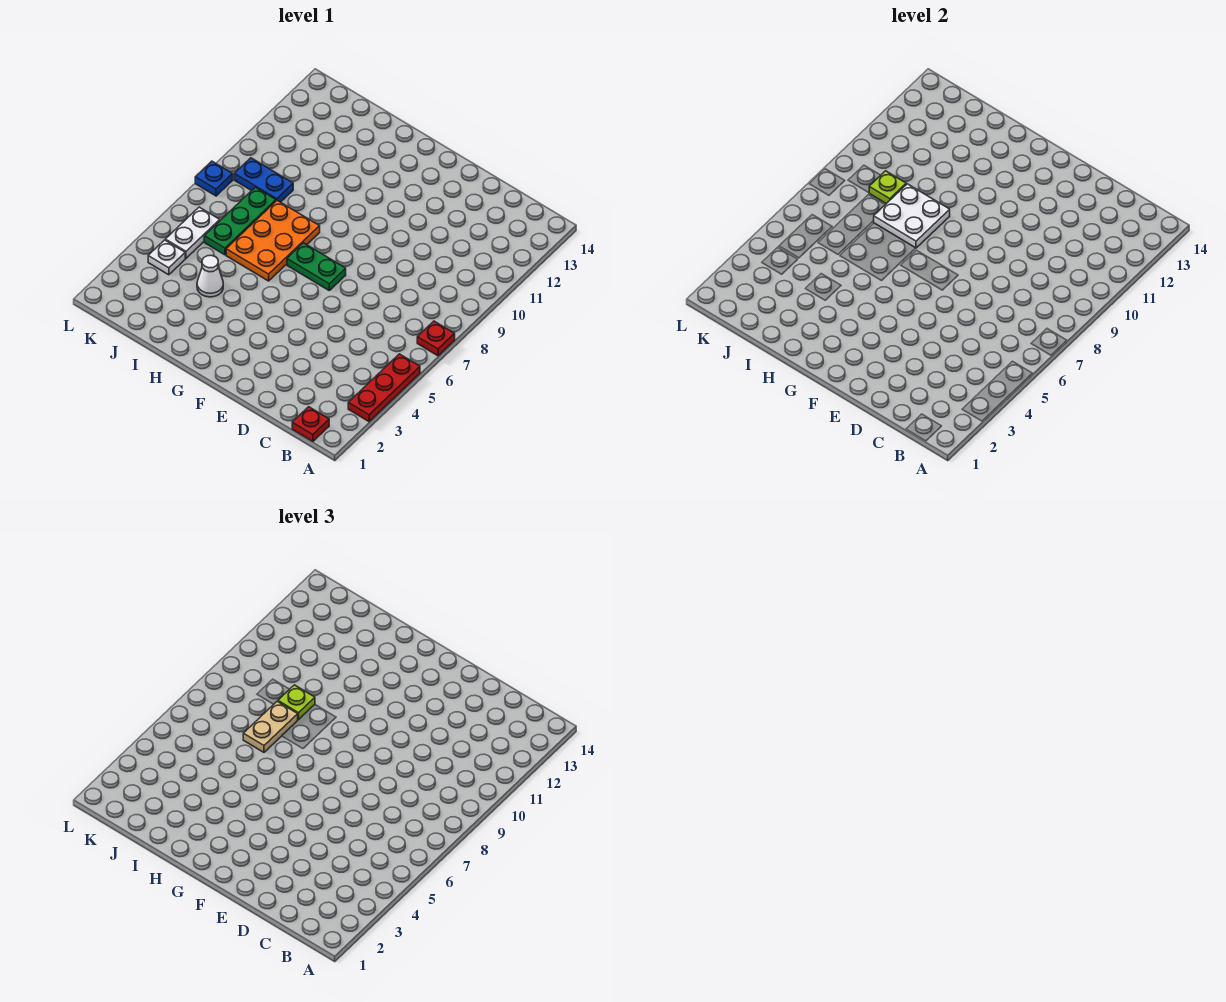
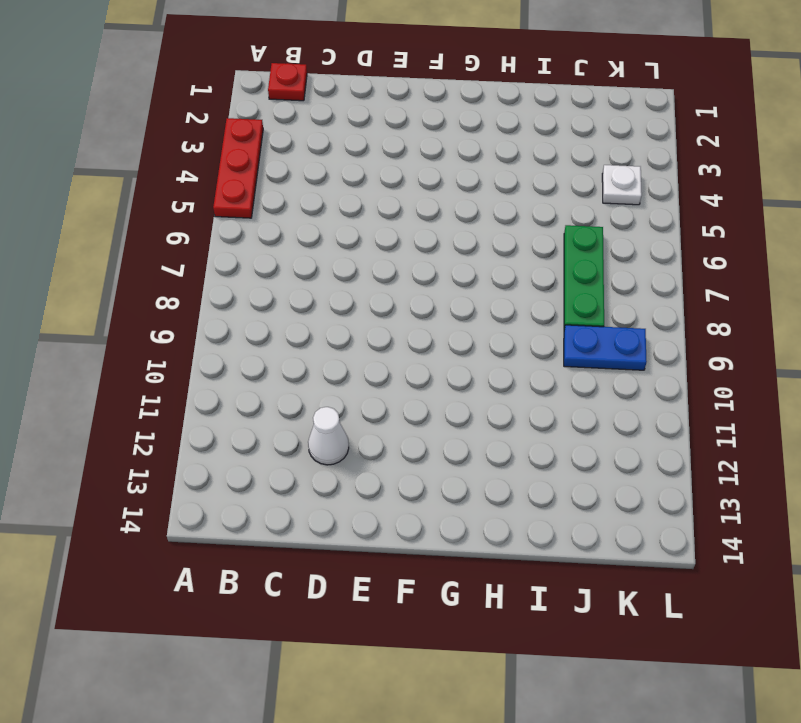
white cone D12 level 1 -> white cone I4 level 1
none -> red plate A7 level 1
none -> green plate F7:G7 level 1
none -> orange plate H6:I8 level 1

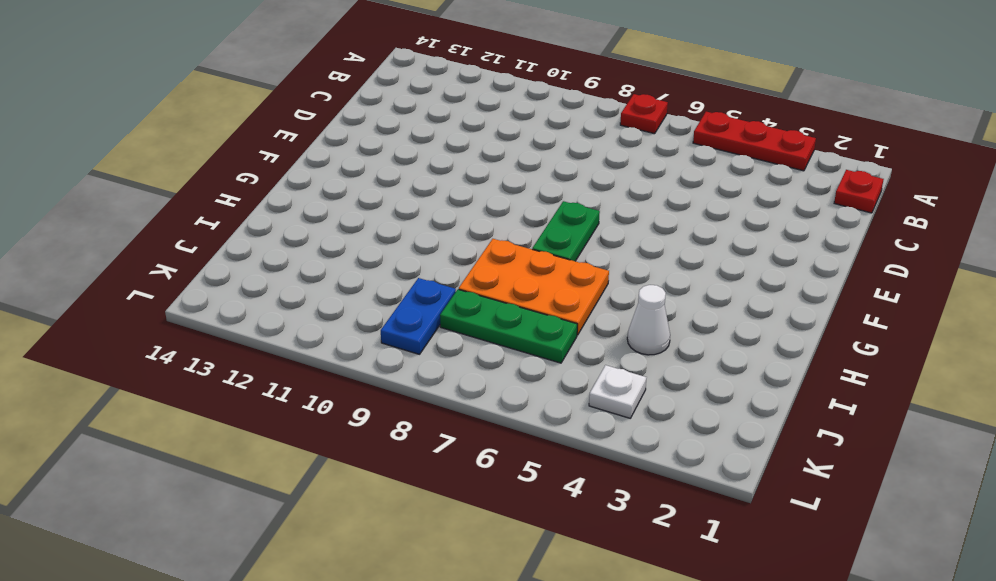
none -> white plate K5:K6 level 1
none -> blue plate L8 level 1
none -> white plate H8:I9 level 2

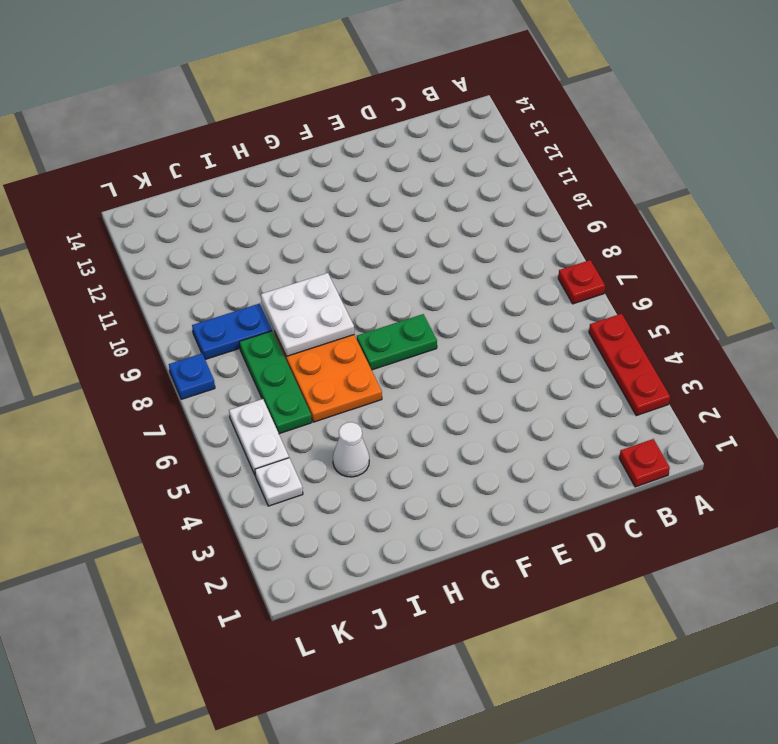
none -> lime plate J9 level 2
none -> tan plate I7:I8 level 3
none -> lime plate I9 level 3

